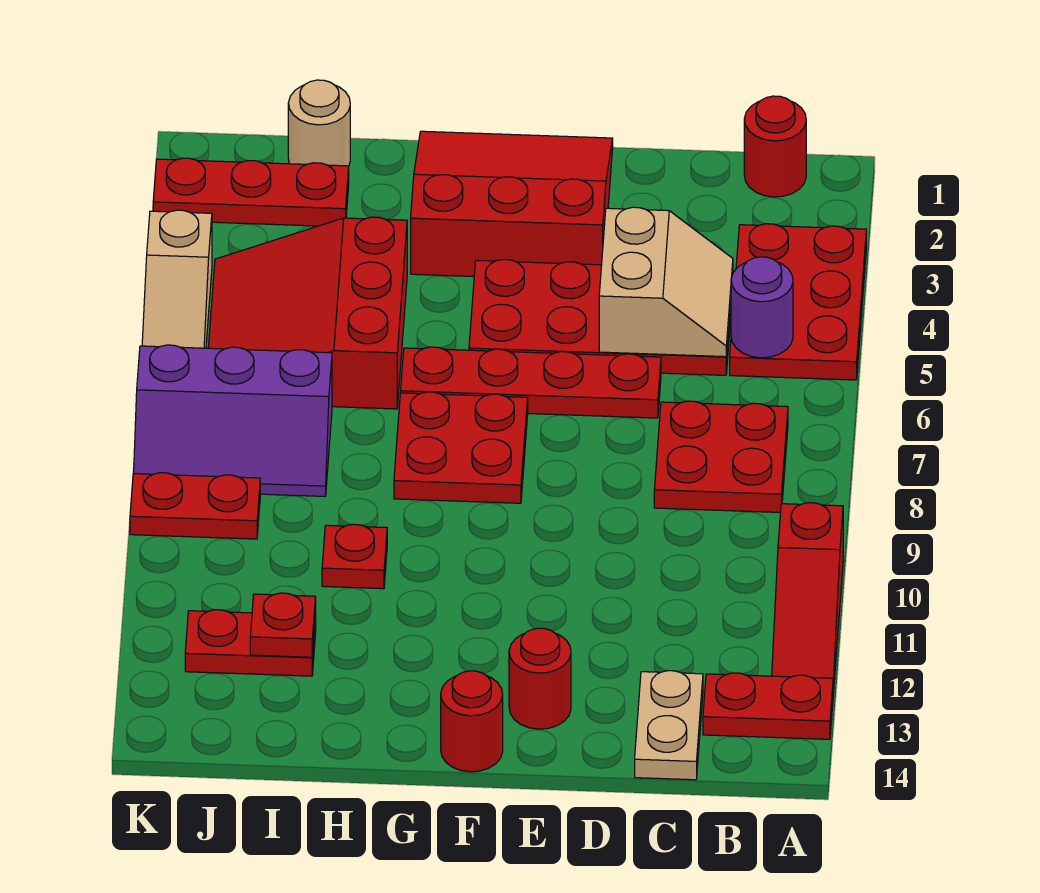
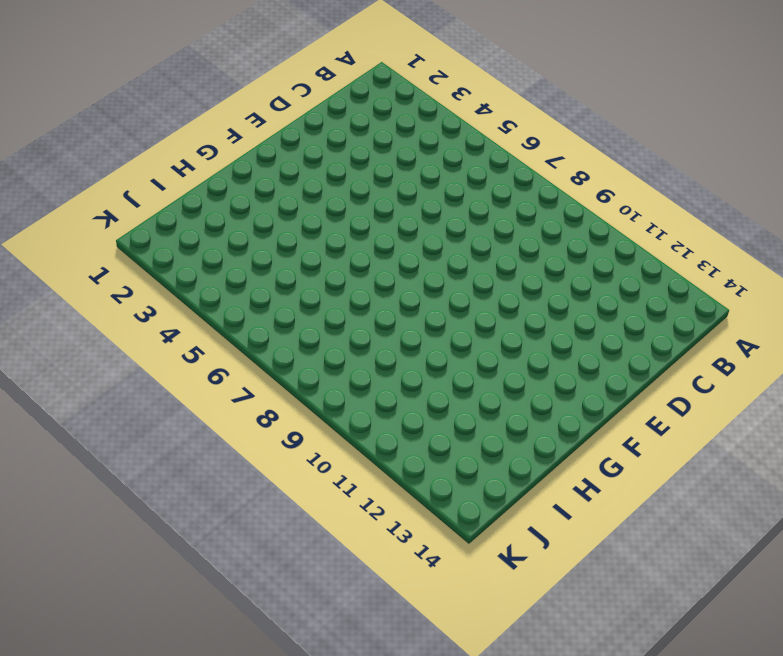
none -> red plate A3:B5 level 1
none -> red slope A10:A12 level 1 top 10
none -> red plate A13:B13 level 1

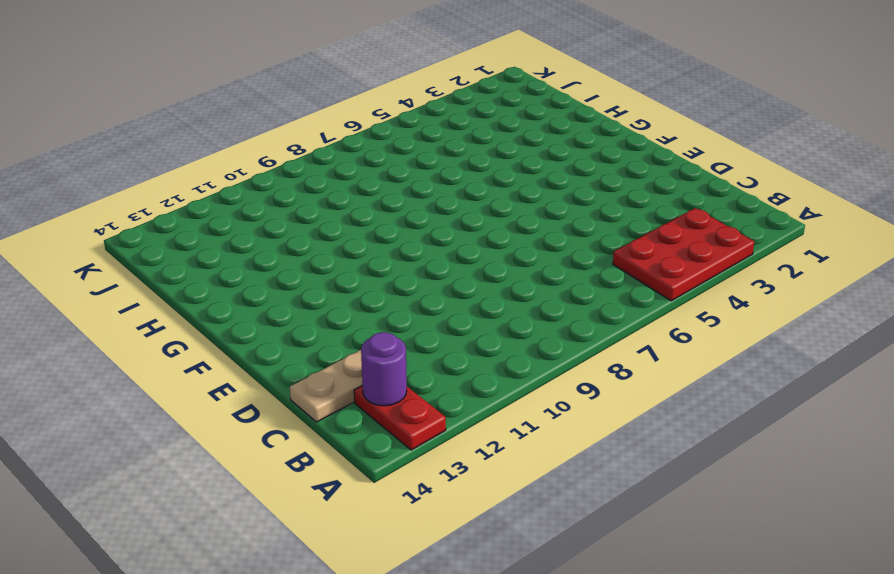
purple round brick B13 level 2 -> purple round brick B5 level 2
none -> red slope A10:A12 level 1 top 10
none -> red round brick B1 level 1
none -> red plate B7:C8 level 1

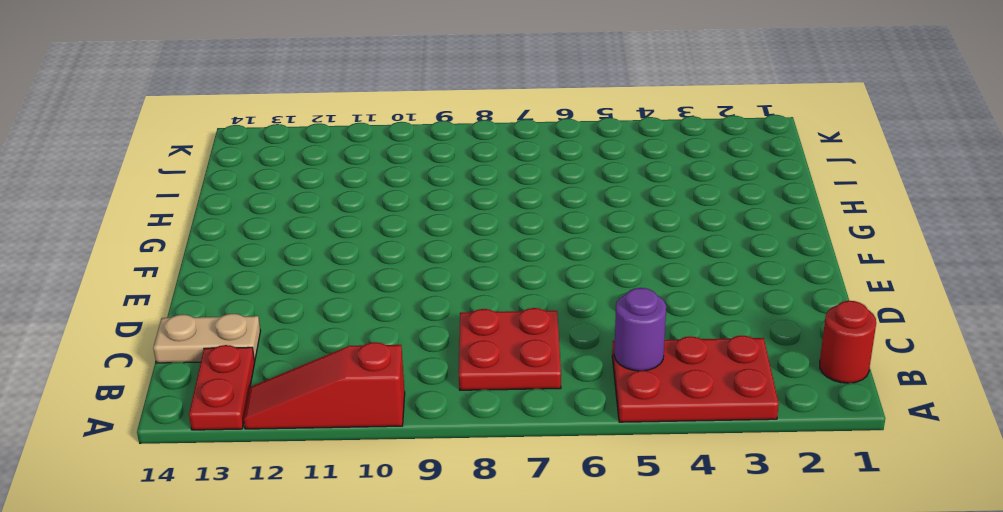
none -> red plate C4:F5 level 1
none -> red plate D6:G6 level 1
none -> red slope E1:G3 level 1 top 3

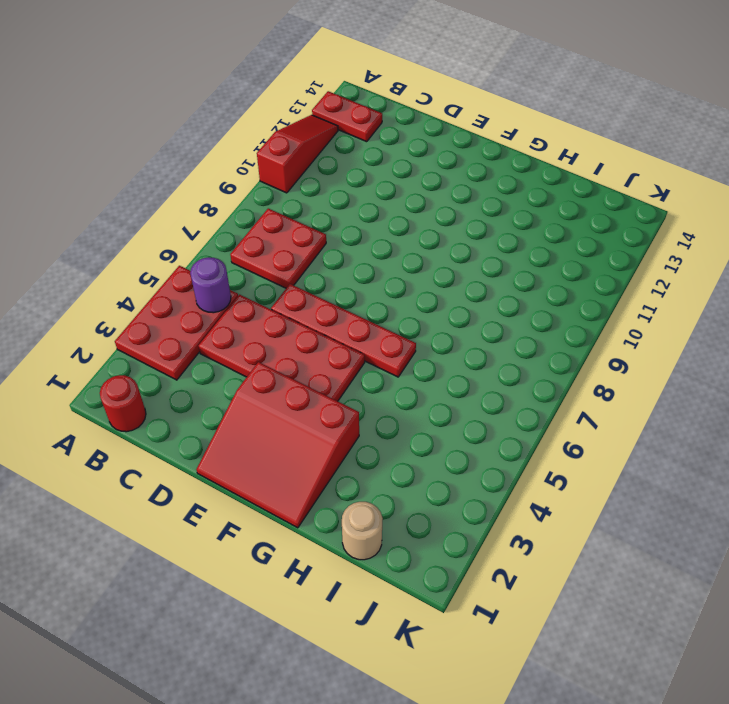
none -> tan plate C13:C14 level 1
none -> red round brick E13 level 1
none -> red plate F7:G8 level 1

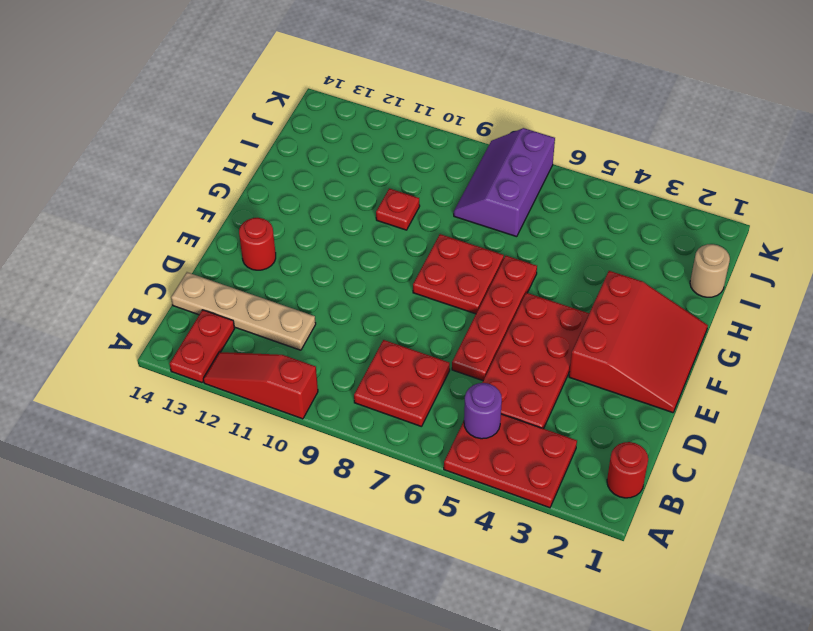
tan plate C11:C14 level 1 -> tan plate C13:C14 level 1
none -> red round brick F14 level 1
none -> red slope H4:J6 level 1 top H
none -> red plate I2:K2 level 1

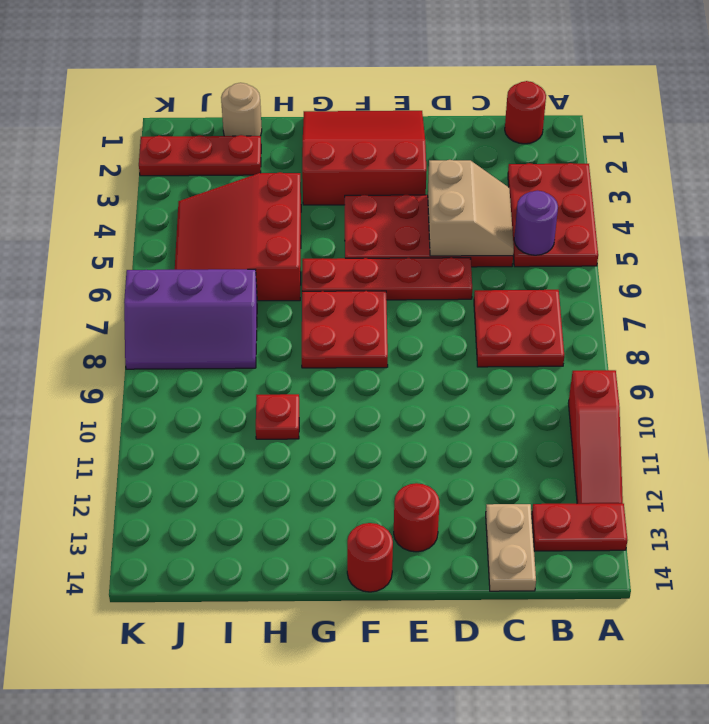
none -> red plate I12:J12 level 1
none -> red plate J9:K9 level 1
none -> tan slope K4:K6 level 1 top 4

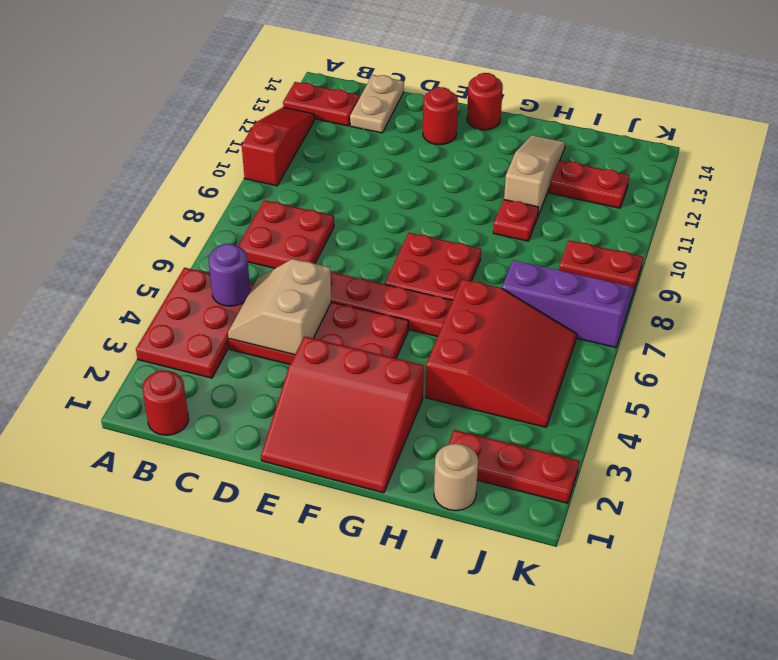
tan slope H11:H13 level 1 top 11 -> tan slope K4:K6 level 1 top 4
none -> red plate I12 level 2

